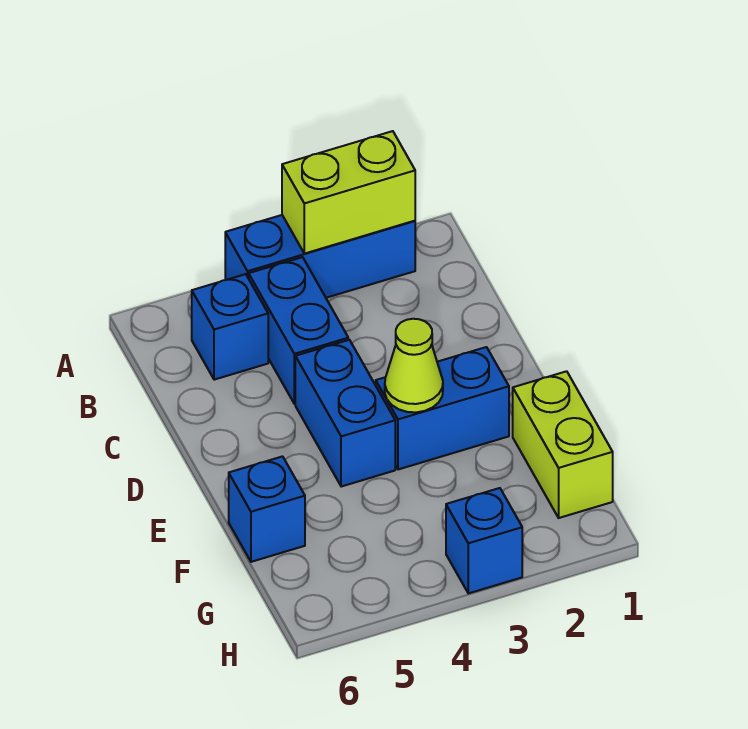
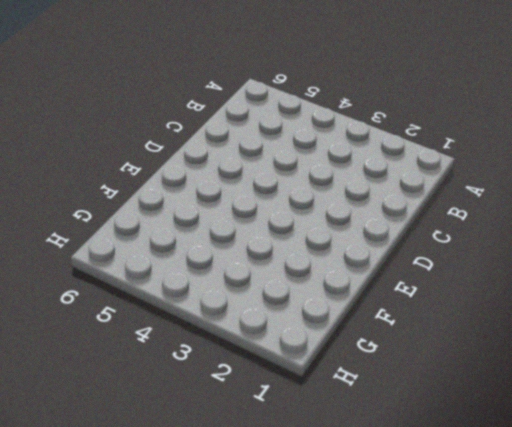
none -> blue brick A2:A4 level 1
none -> blue brick B4:C4 level 1

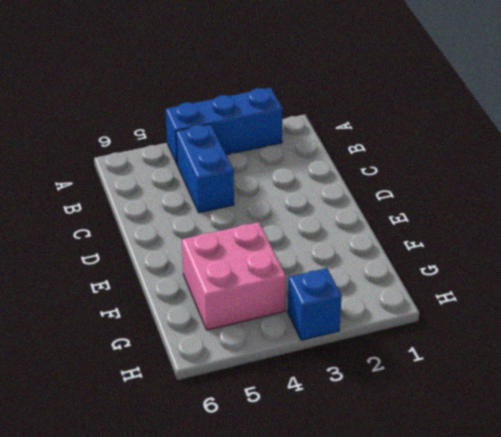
pink brick F4:G5 level 1 -> none
none -> blue brick B5 level 1
none -> blue brick D4:E4 level 1

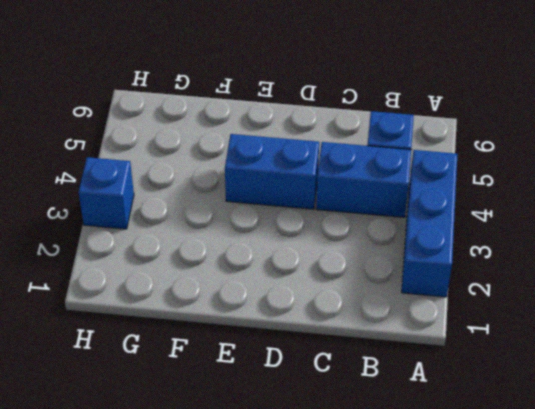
none -> blue brick E2:E3 level 1
none -> lime brick F1:G1 level 1

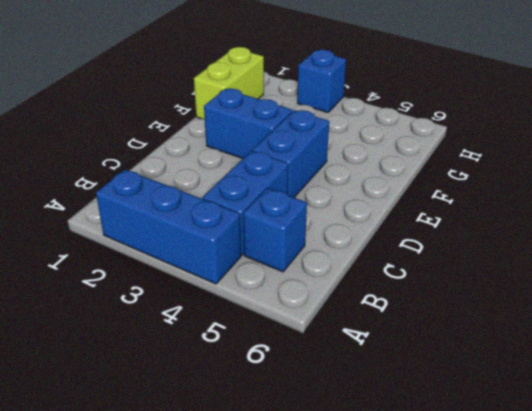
none -> blue brick F6 level 1
none -> lime brick A2:A3 level 2

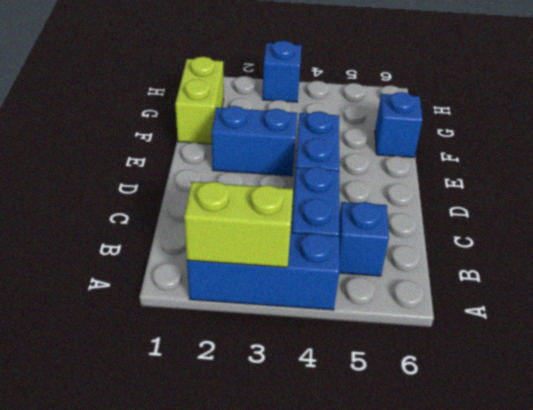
none -> lime cone E3 level 2

